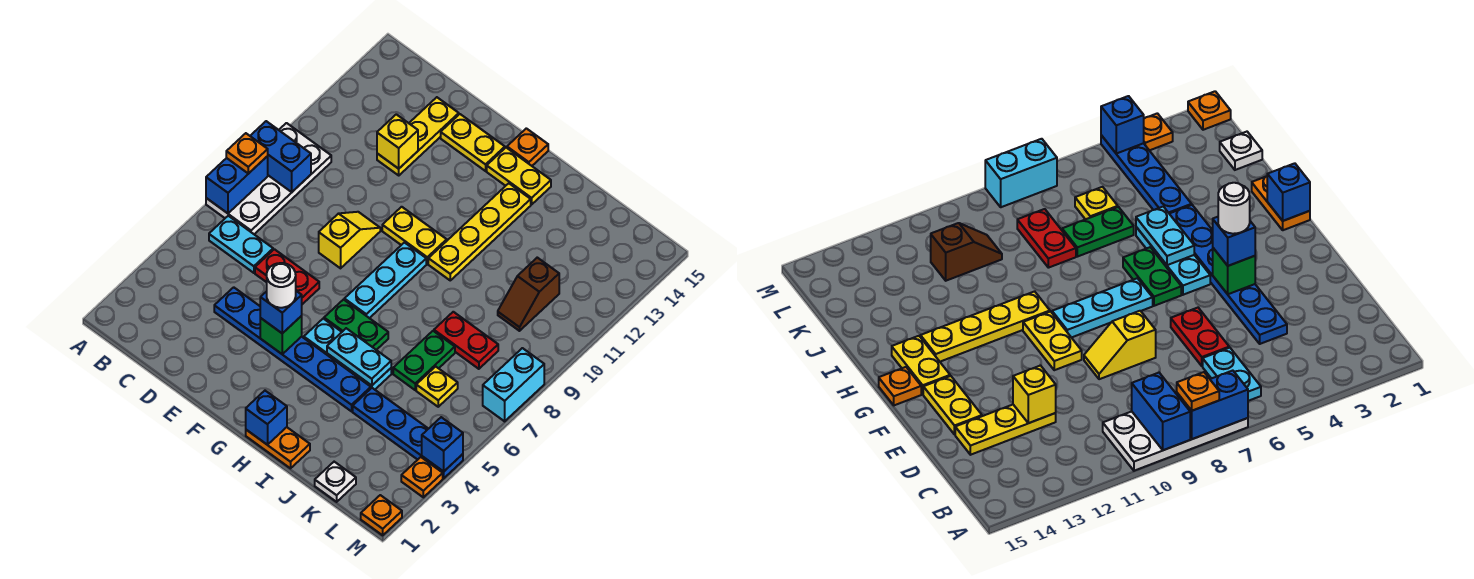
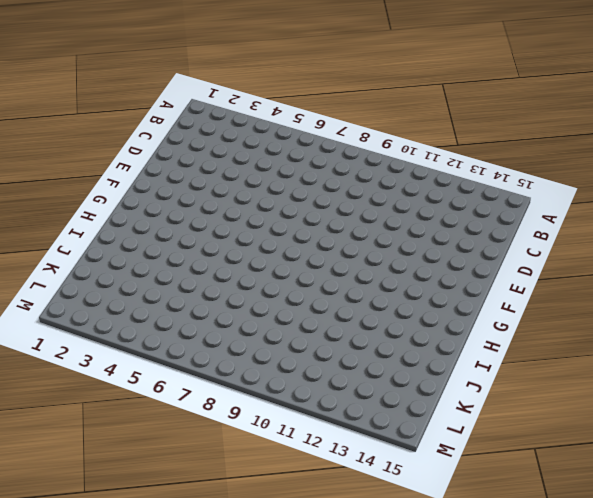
none -> white plate A7:B10 level 1
none -> cyan plate B6:C6 level 1
none -> blue plate D4:I4 level 1
none -> red plate D6:E6 level 1

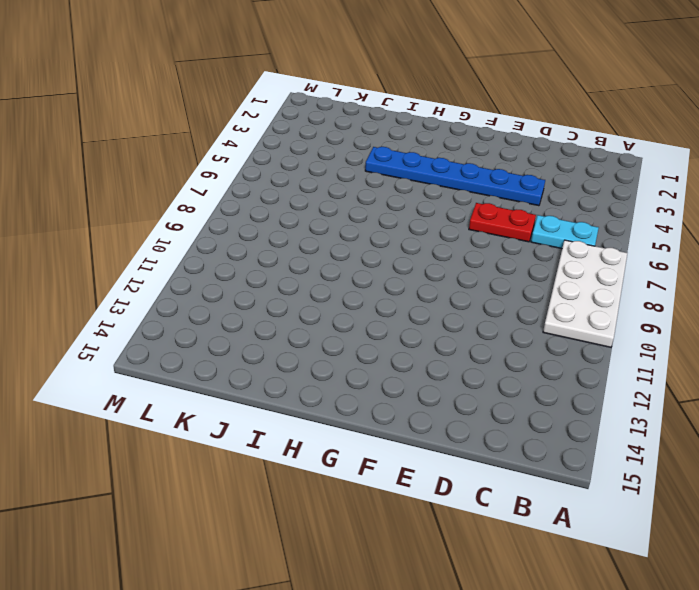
none -> yellow plate D12:D14 level 1
none -> yellow slope E8:E9 level 1 top 8
none -> yellow plate E14:F14 level 1
none -> yellow plate F10:G10 level 1

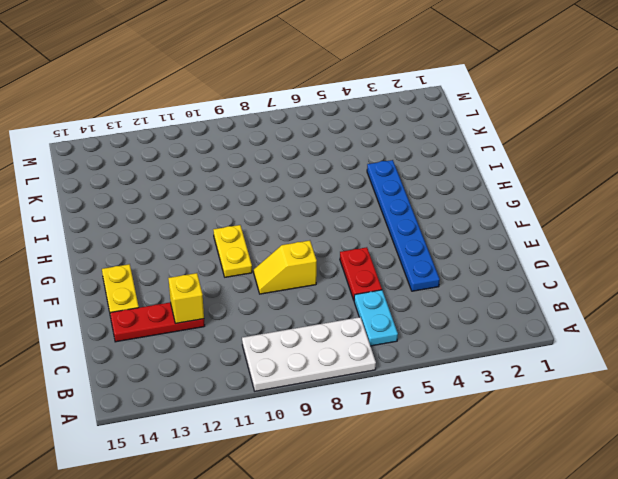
red plate D12:D14 level 1 -> yellow plate D12:D14 level 1
none -> cyan plate G5:I5 level 1
none -> green plate G6:H6 level 1
none -> cyan plate G7:G9 level 1
none -> yellow plate G14:H14 level 1

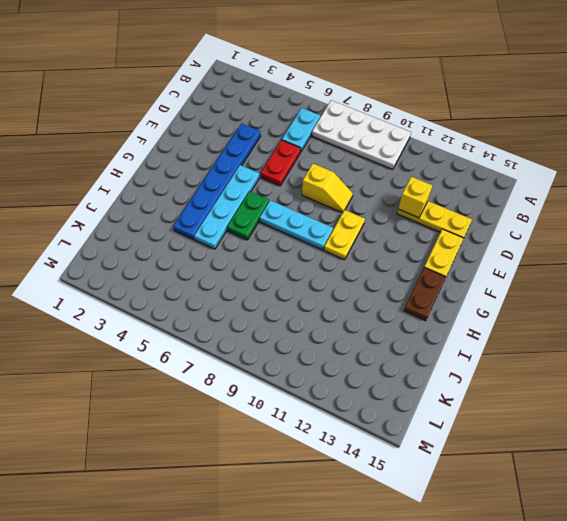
cyan plate F5:I5 level 1 -> cyan plate G5:I5 level 1
brown plate G14:H14 level 1 -> yellow plate G14:H14 level 1
none -> orange plate G15 level 1
none -> orange plate H1:I1 level 1
none -> yellow plate H10:H13 level 1
none -> blue plate J4:M4 level 1

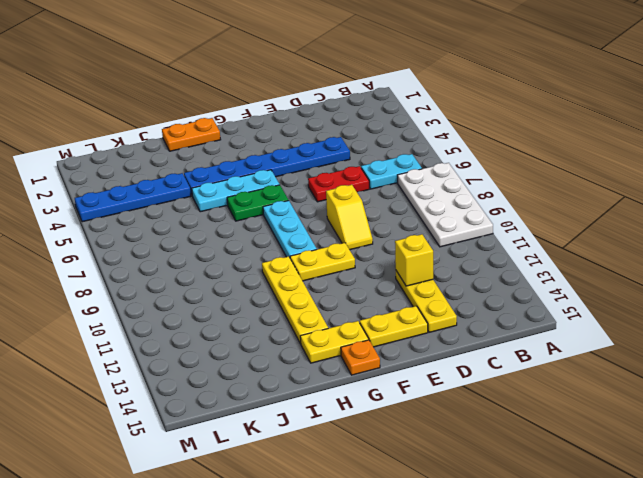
none -> green plate J6:J7 level 1
none -> red plate J8:K8 level 1
none -> white plate K1 level 1
none -> yellow plate K6 level 1

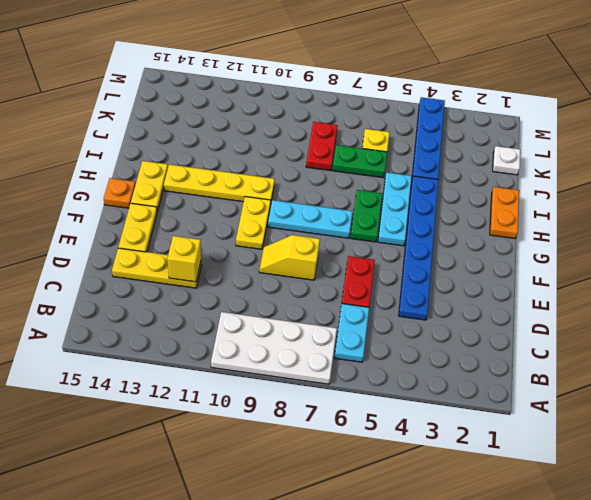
none -> brown slope K10:K11 level 1 top 11
none -> orange plate M1 level 1
none -> orange plate M3 level 1
none -> cyan brick M7:M8 level 1

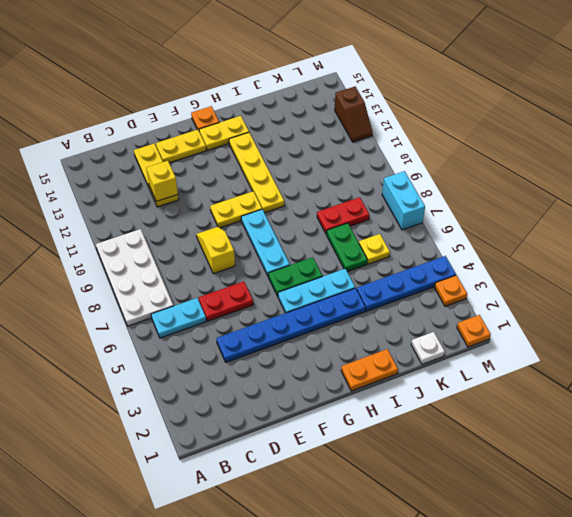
brown slope M12:M13 level 1 top 13 -> brown slope K10:K11 level 1 top 11
none -> blue brick A7:A8 level 2
none -> blue brick A9:B9 level 2
none -> green brick F4 level 2
none -> blue brick H1 level 2

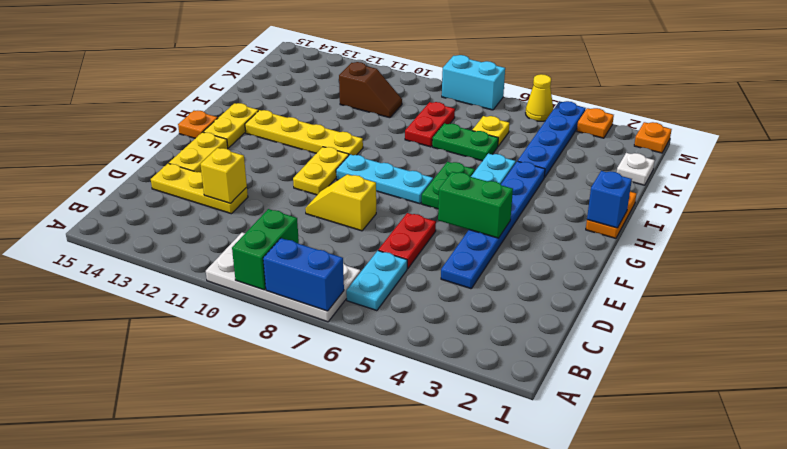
green brick A9:B9 level 2 -> blue brick A9:B9 level 2
green brick F4:F5 level 2 -> green brick F4 level 2
yellow cone M5 level 1 -> none
none -> cyan plate H5:I5 level 2
none -> blue brick M4 level 2
none -> orange plate A8 level 3
none -> blue brick F4 level 3

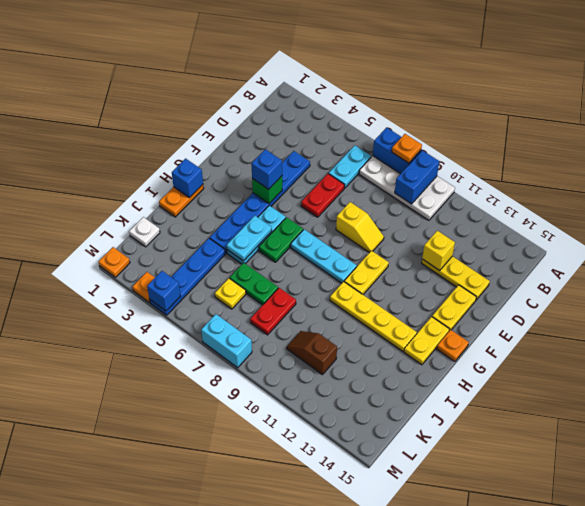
none -> white round brick F4 level 4

